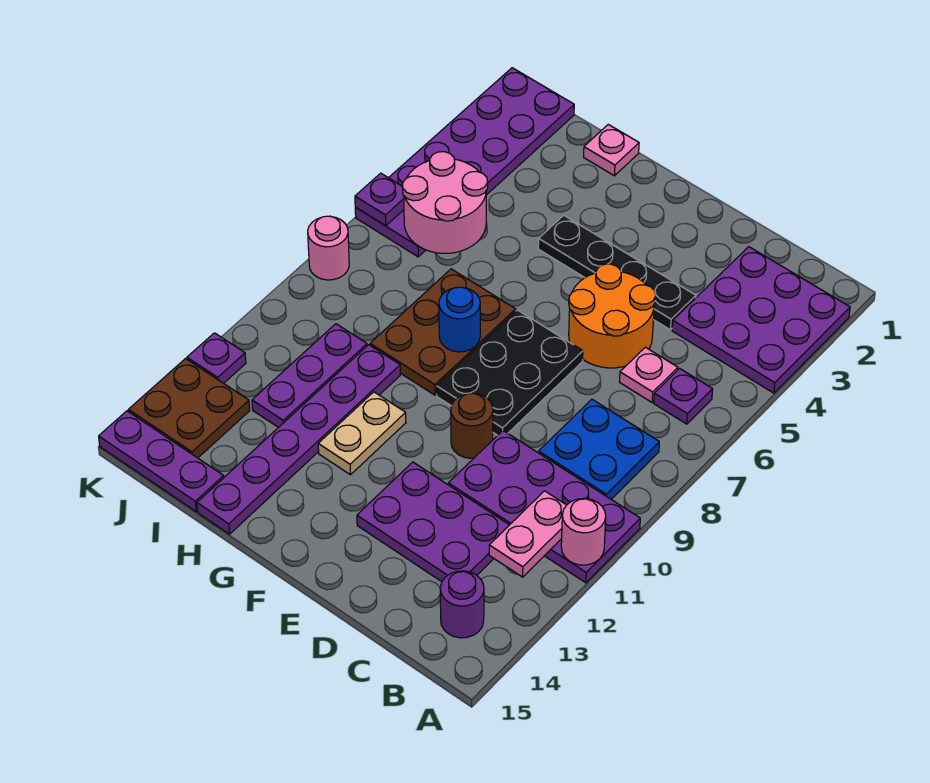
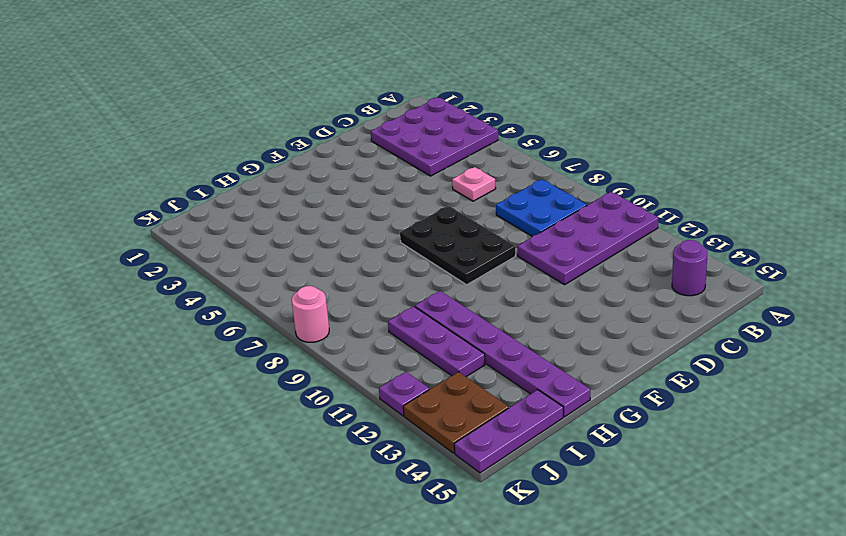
none -> purple plate B6 level 1
none -> purple plate C12:E13 level 1
none -> black plate D4:G4 level 1

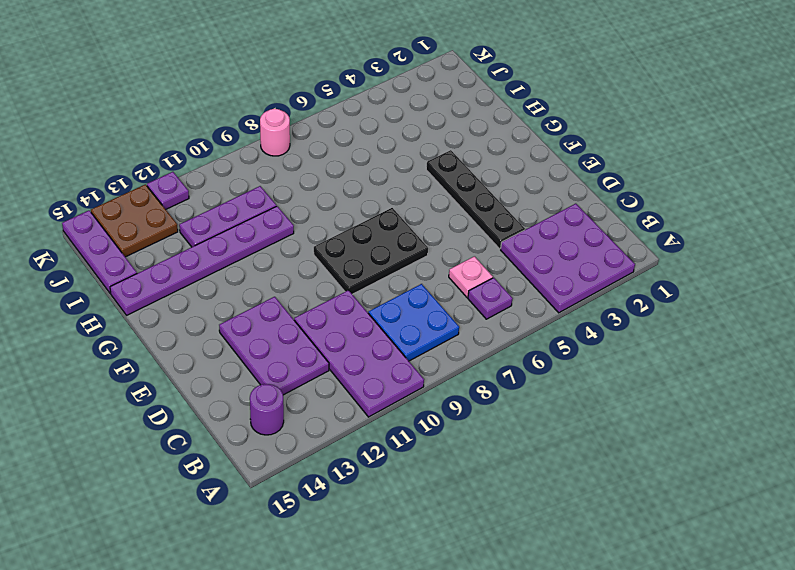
none -> orange round brick D5:E6 level 1
none -> brown round brick E10 level 1
none -> brown plate G7:H9 level 1

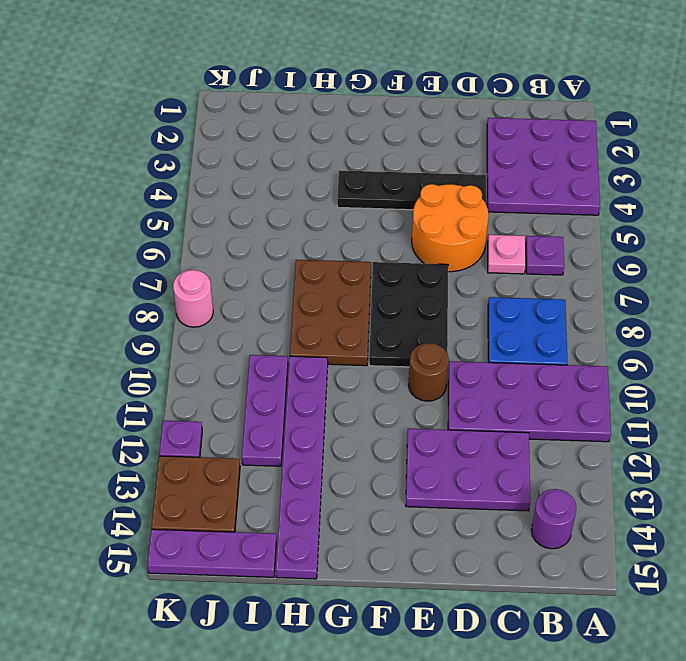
none -> tan plate G11:G12 level 1
none -> pink plate H1 level 1
none -> purple plate J1:K6 level 1

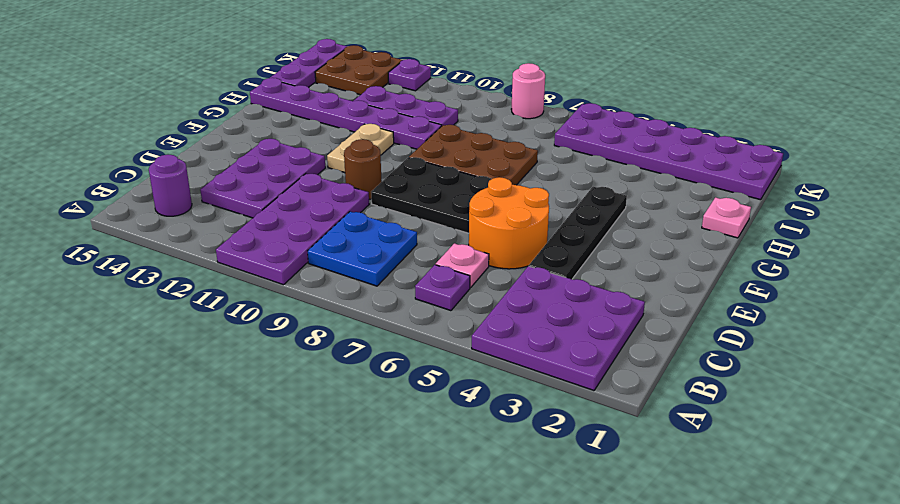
tan plate F11:G11 level 1 -> tan plate G11:G12 level 1
none -> pink round brick A11 level 2
none -> pink plate B11:B12 level 2
none -> blue round brick G8 level 2

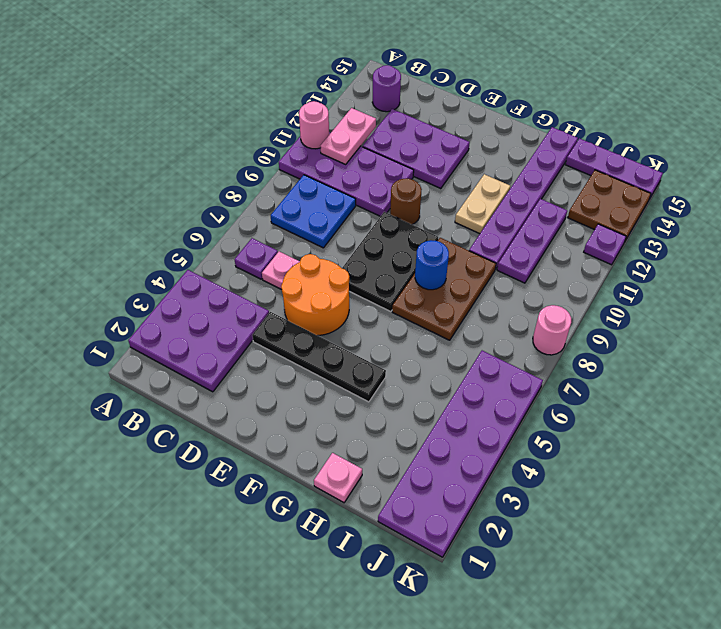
none -> pink round brick I5:J6 level 2
none -> purple plate K6 level 2

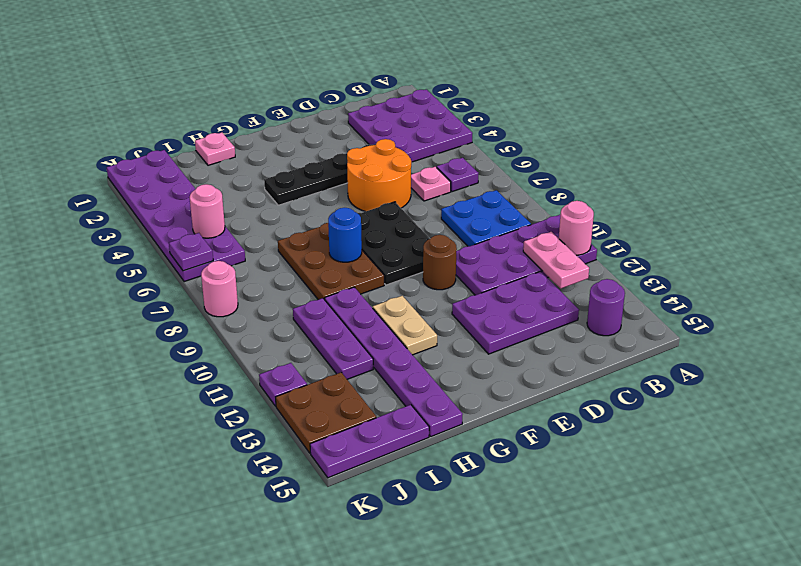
pink round brick J5 level 2 -> pink round brick I5:J6 level 2

